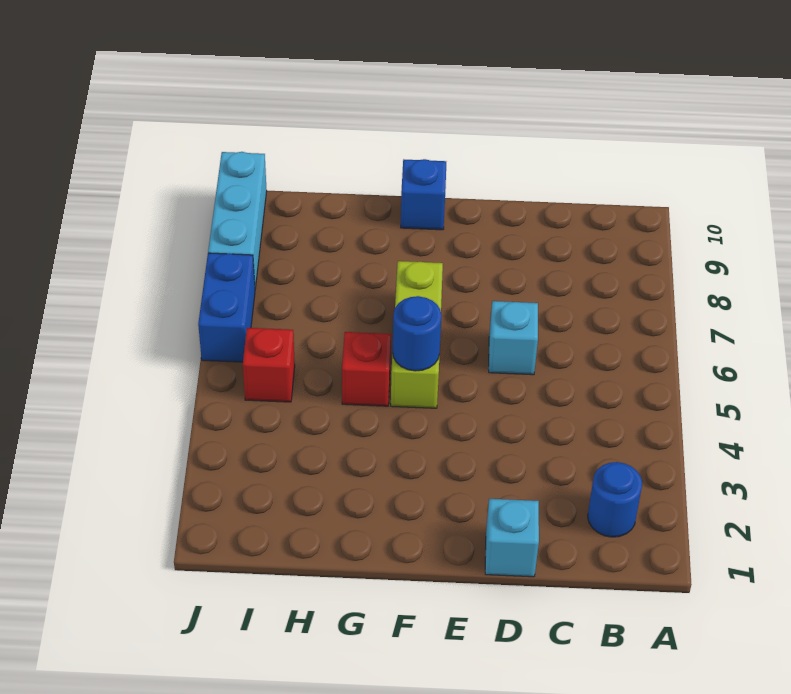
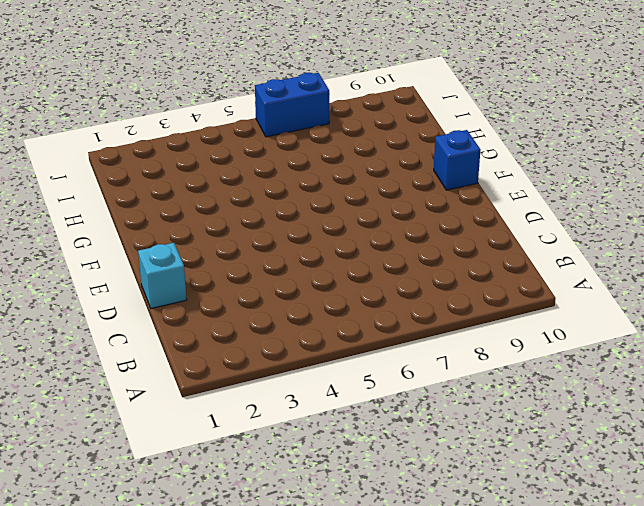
none -> blue round brick B2 level 1
none -> cyan brick D6 level 1

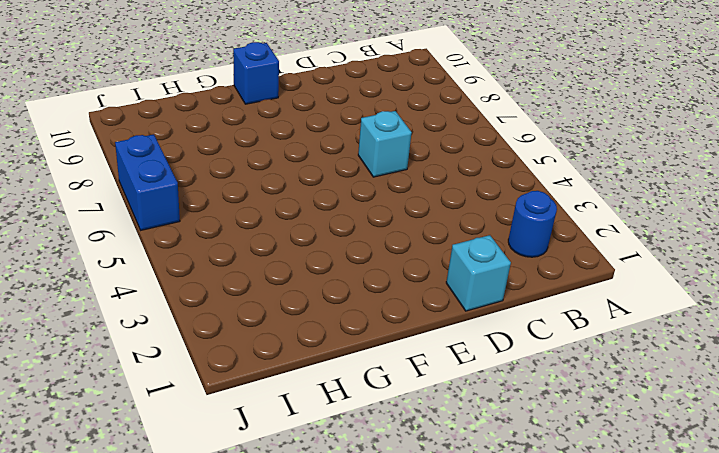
none -> lime brick F5:F7 level 1
none -> red brick G5 level 1

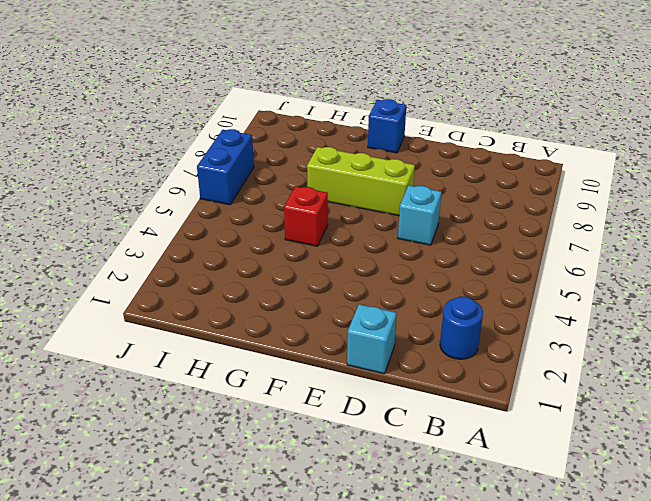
lime brick E7:G7 level 1 -> lime brick F5:F7 level 1
none -> red brick I5 level 1
none -> cyan brick J8:J10 level 1

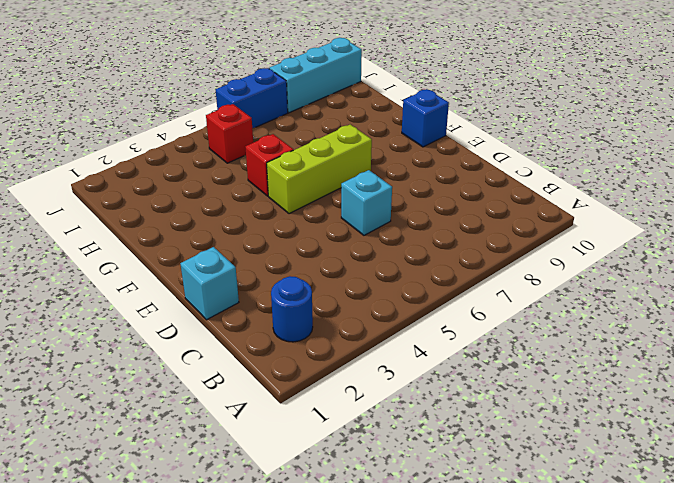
none -> blue round brick F5 level 2

